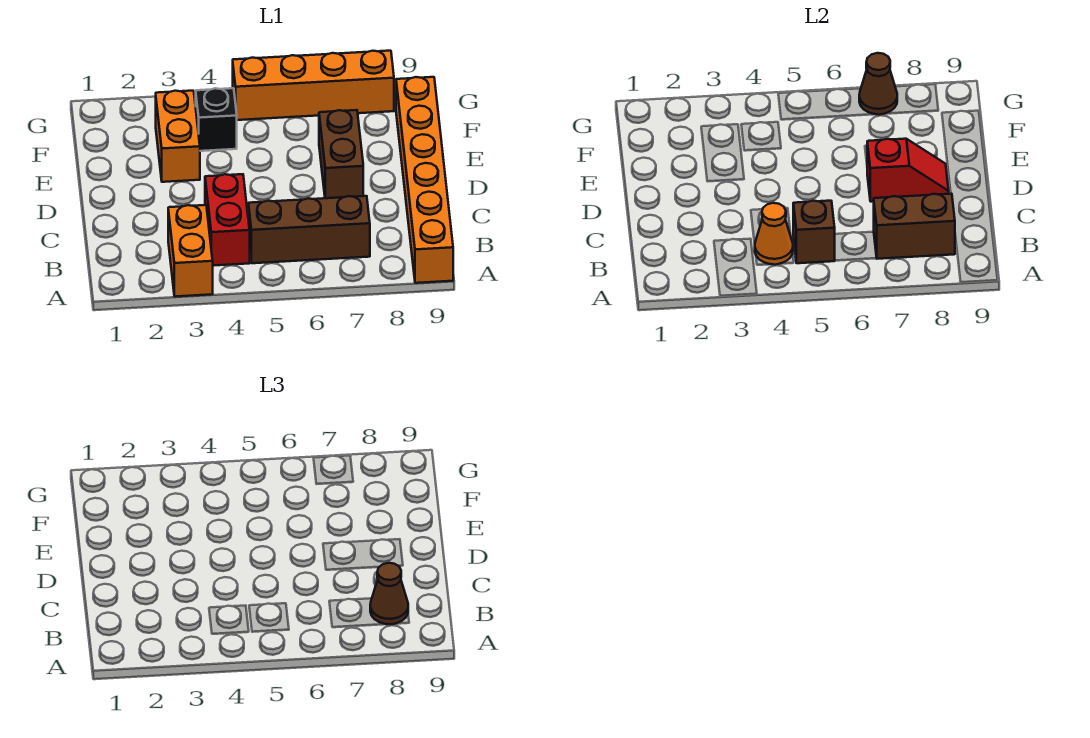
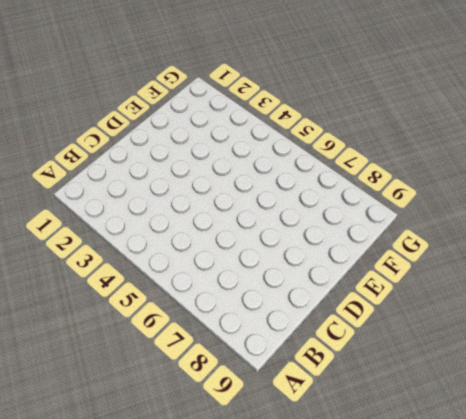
none -> orange brick A3:B3 level 1
none -> orange brick A9:F9 level 1
none -> red brick B4:C4 level 1

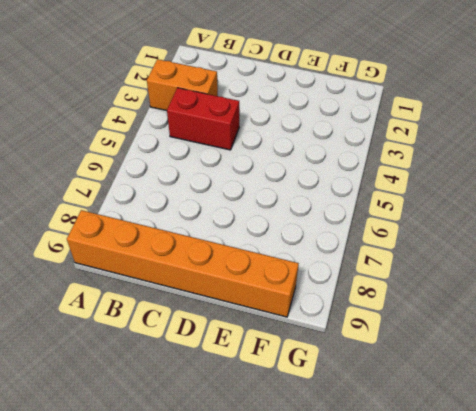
none -> brown brick B5:B7 level 1
none -> brown brick D7:E7 level 1
none -> orange brick E3:F3 level 1

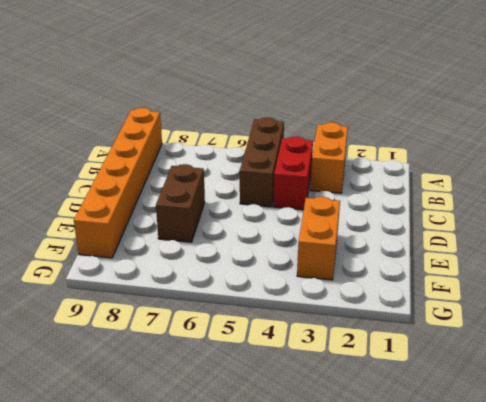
brown brick A5:C5 level 1 -> brown brick B5:B7 level 1
none -> black brick F4 level 1
none -> orange brick G5:G8 level 1
none -> orange cone B4 level 2

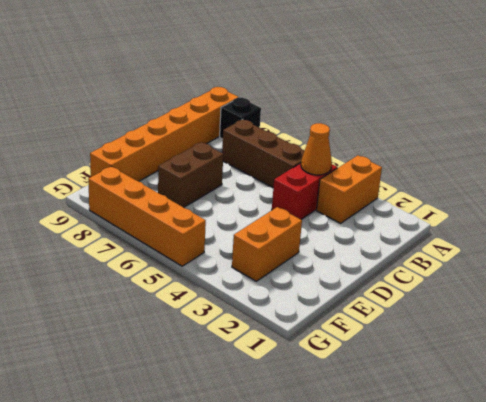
black brick A8 level 1 -> black brick F4 level 1
none -> brown brick B5 level 2
none -> brown brick B7:B8 level 2
none -> red slope D7:D8 level 2 top 7

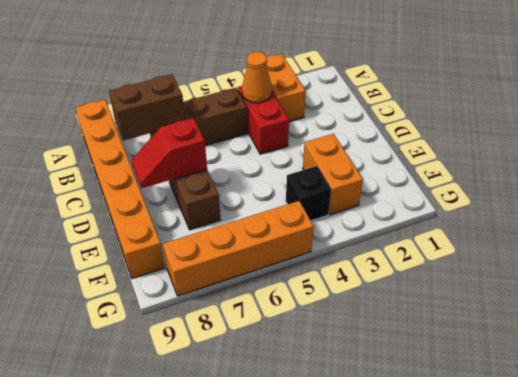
none -> brown brick B5 level 2
none -> brown cone G7 level 2
none -> brown cone B8 level 3

